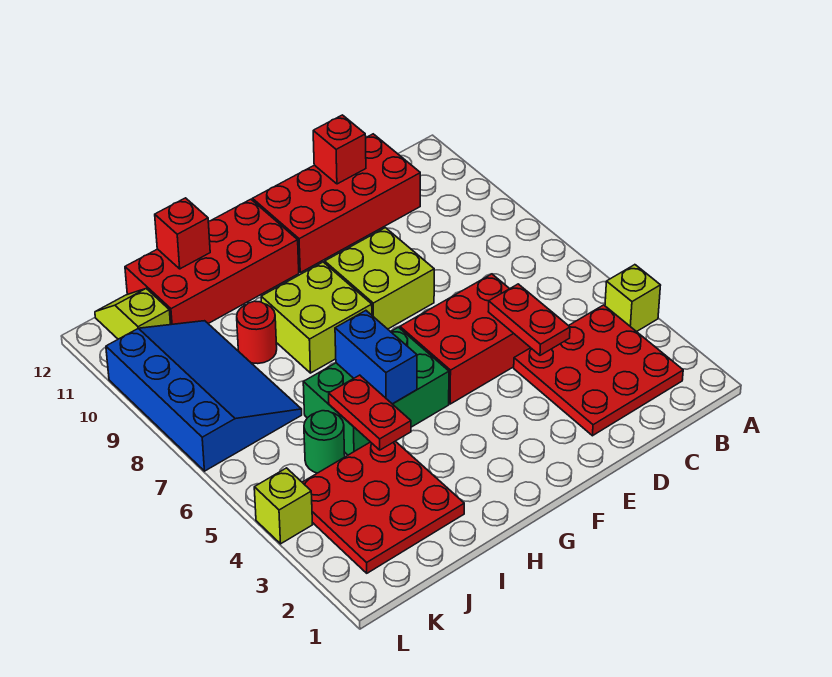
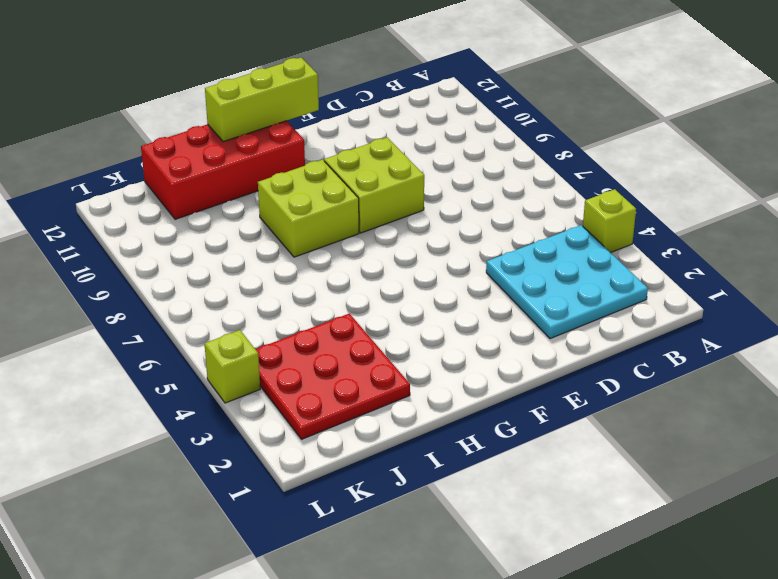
cyan plate B2:D4 level 1 -> red plate B2:D4 level 1
lime brick F12:H12 level 2 -> none
none -> red brick C11:F12 level 1
none -> red brick D5:F6 level 1
none -> green brick G5:I6 level 1

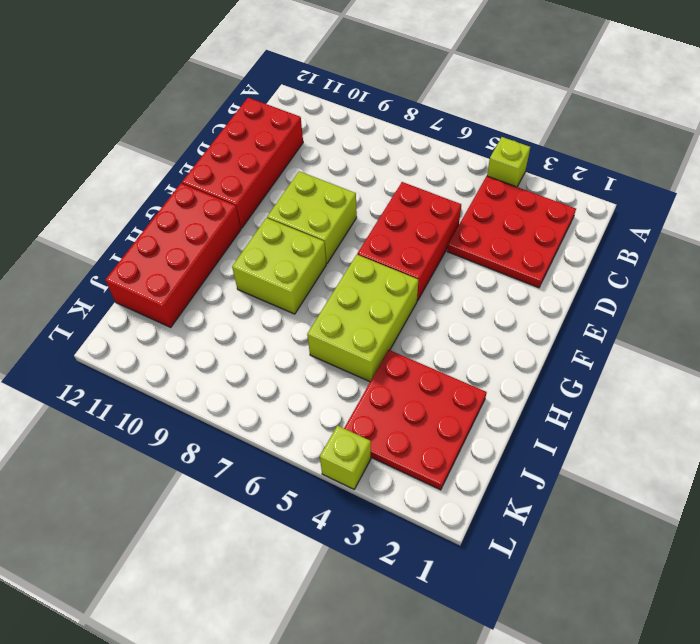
lime brick G5:I6 level 1 -> green brick G5:I6 level 1
none -> red round brick I9 level 1
none -> green round brick J5 level 1
none -> blue slope J7:L10 level 1 top L

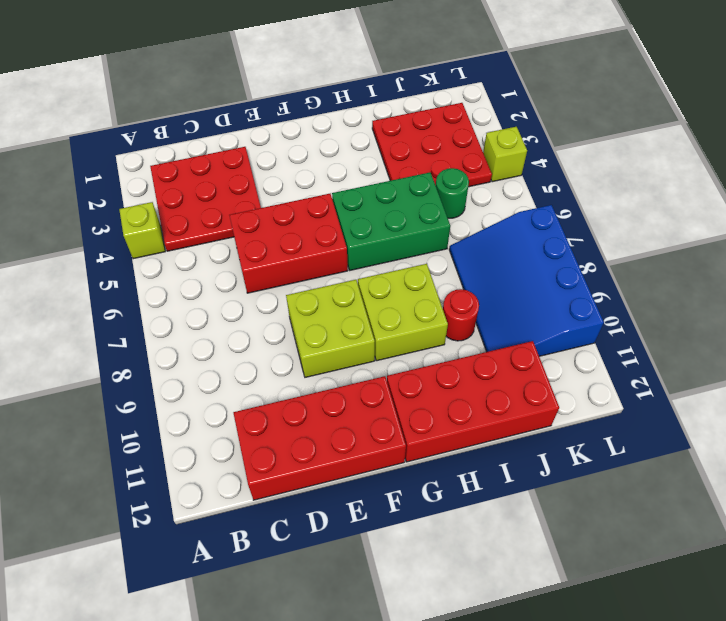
none -> lime slope K11:K12 level 1 top 11
none -> red plate D4:D5 level 2
none -> red brick D12 level 2

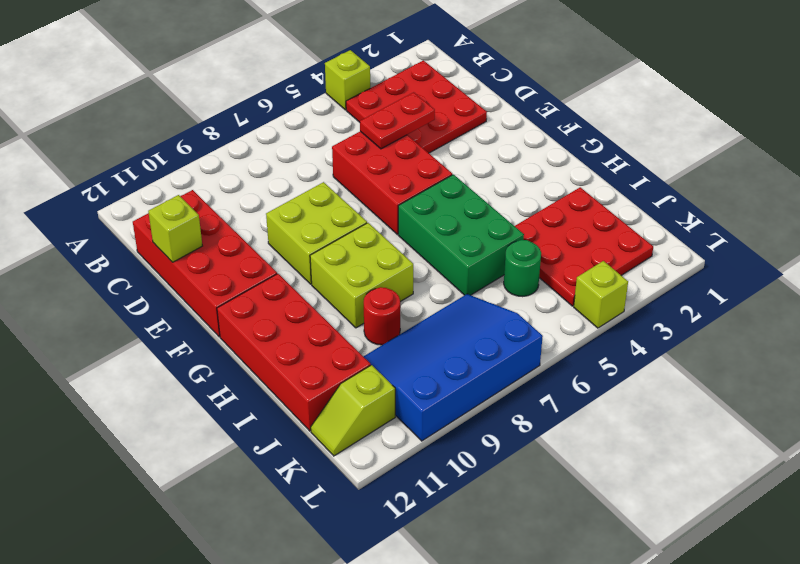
lime brick D12 level 2 -> red brick D12 level 2
none -> blue brick H5:H6 level 2
none -> red plate I4:I5 level 2
none -> red brick I12 level 2

